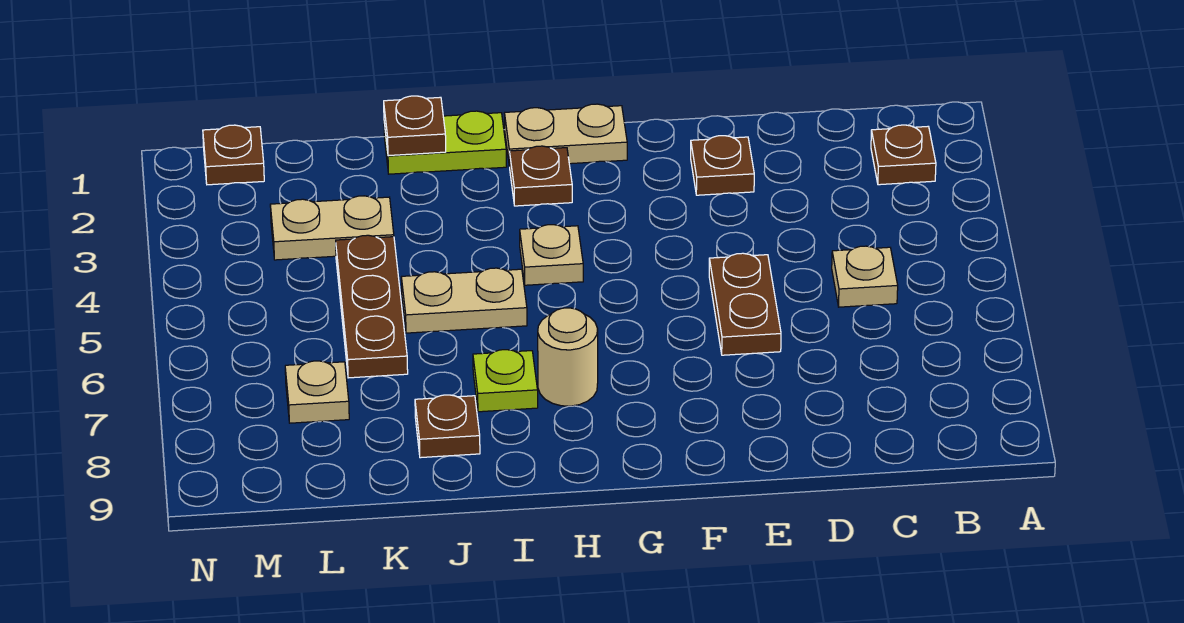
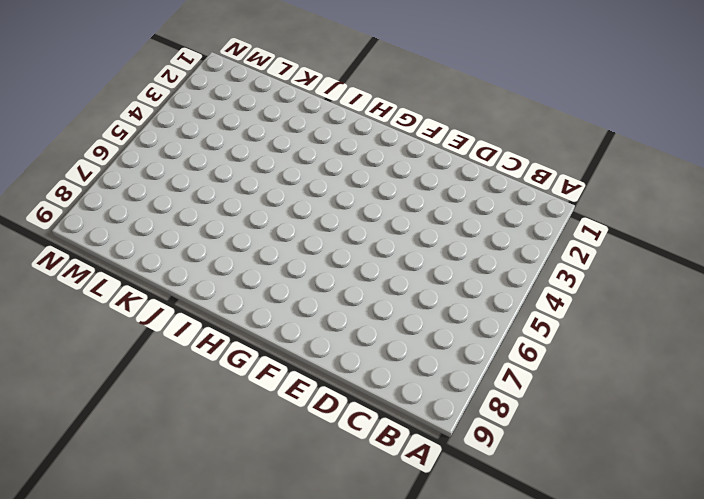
none -> brown plate B2 level 1
none -> tan plate C5 level 1
none -> brown plate E2 level 1

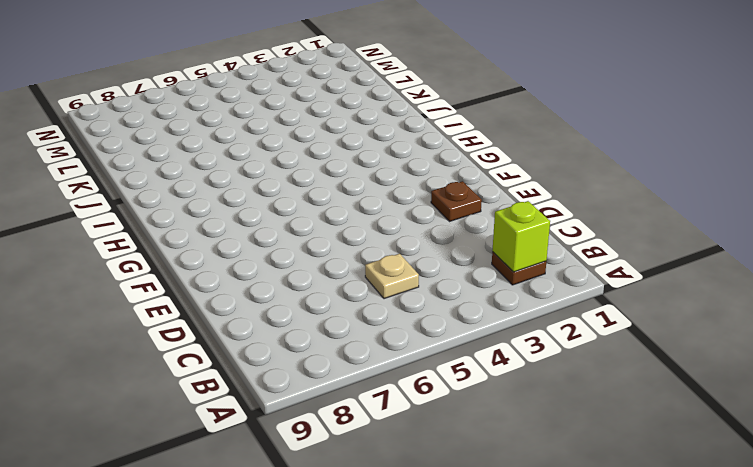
lime brick B2 level 2 -> none
none -> brown plate E5:E6 level 1
none -> tan plate G1:H1 level 1
none -> brown plate H2 level 1

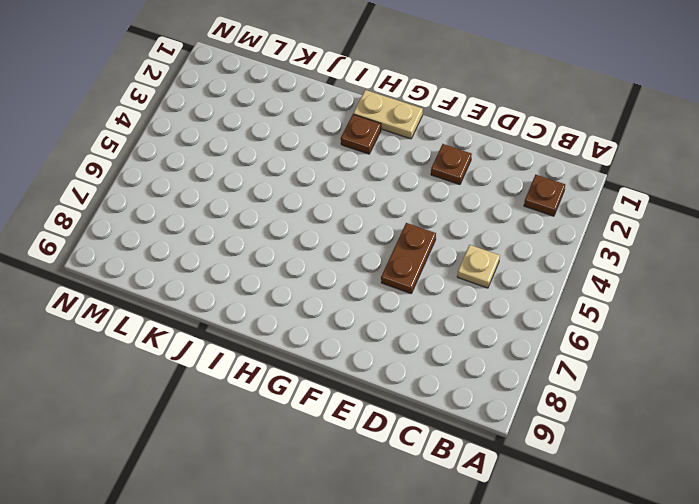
none -> tan plate H4 level 1
none -> tan round brick H7 level 1
none -> lime plate I1:J1 level 1

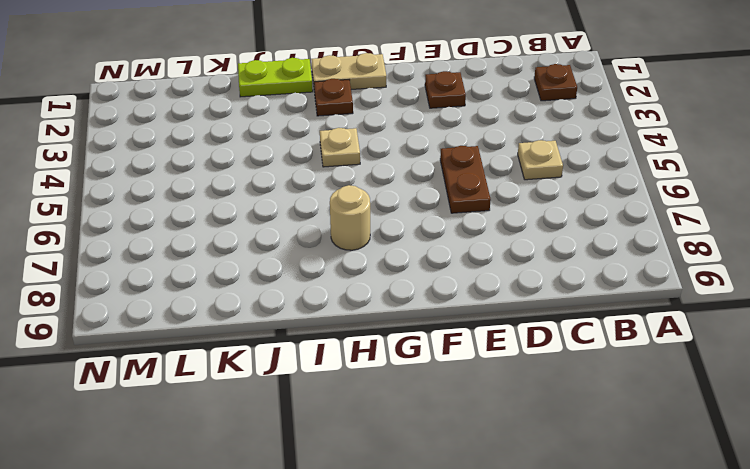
none -> tan plate I5:J5 level 1
none -> lime plate I7 level 1
none -> brown plate J8 level 1

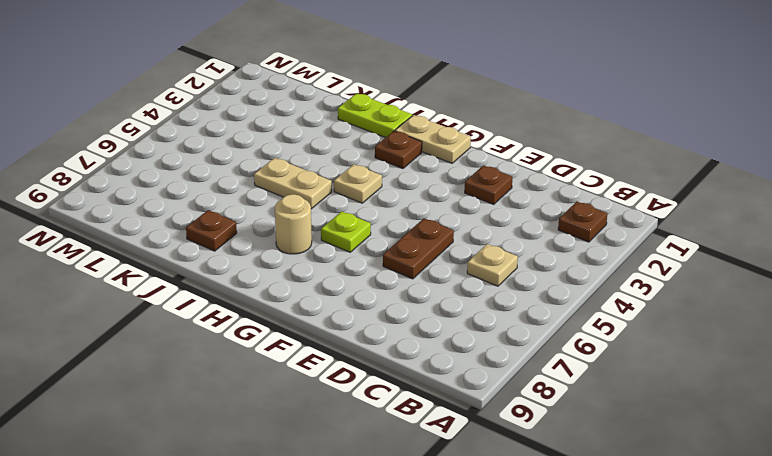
lime plate G6 level 1 -> lime plate I7 level 1
none -> tan plate K3:L3 level 1
none -> brown plate K4:K6 level 1
none -> tan plate L7 level 1

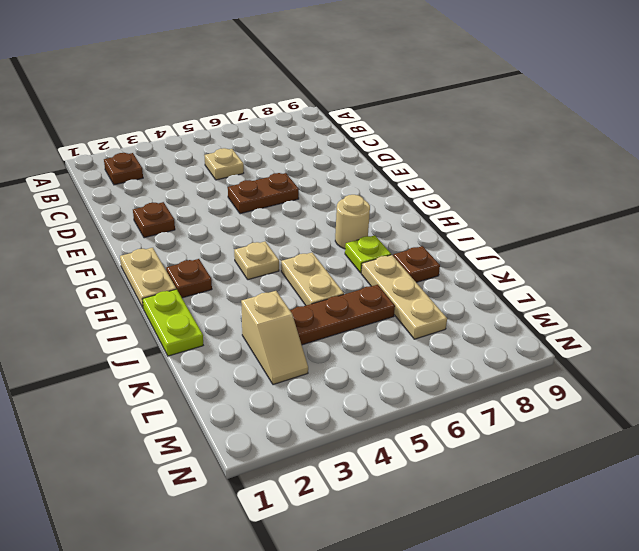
tan plate J7:L7 level 1 -> tan plate L7 level 1
tan slope K3:L3 level 1 top K -> tan plate K3:L3 level 1
none -> brown plate M1 level 1
none -> brown plate J1 level 2

